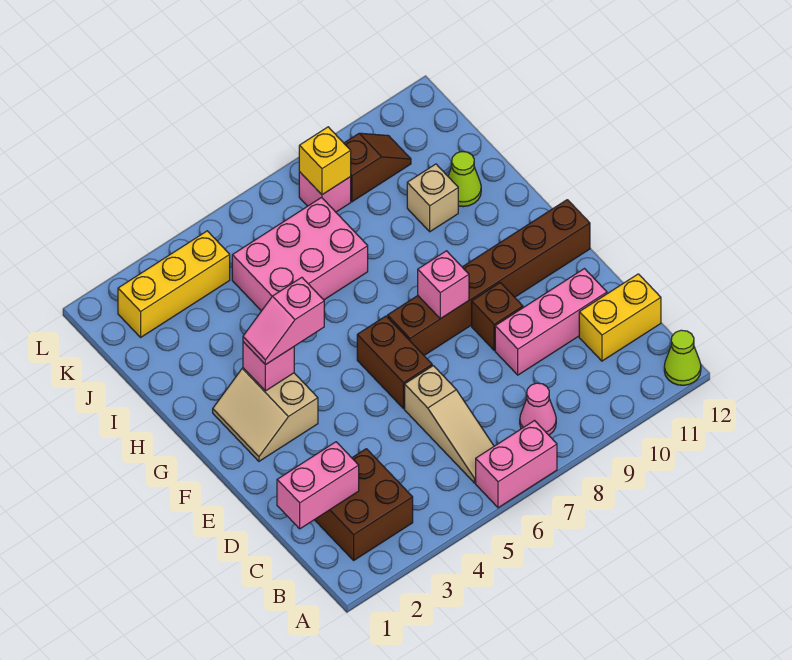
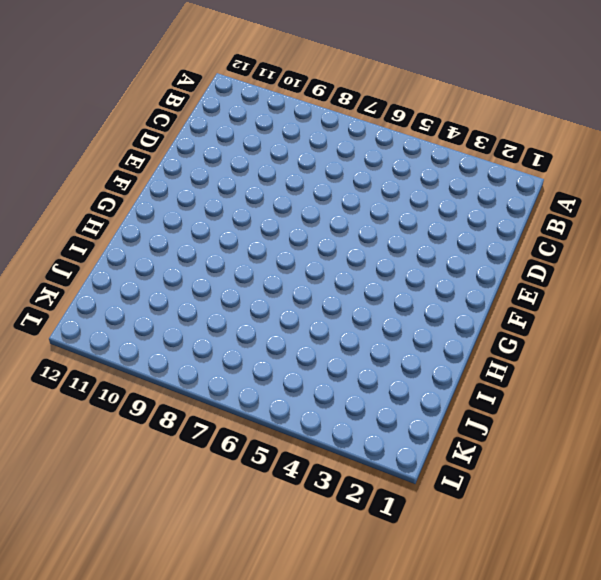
none -> pink brick A6:A7 level 1
none -> lime cone A12 level 1
none -> brown brick B2:C3 level 1

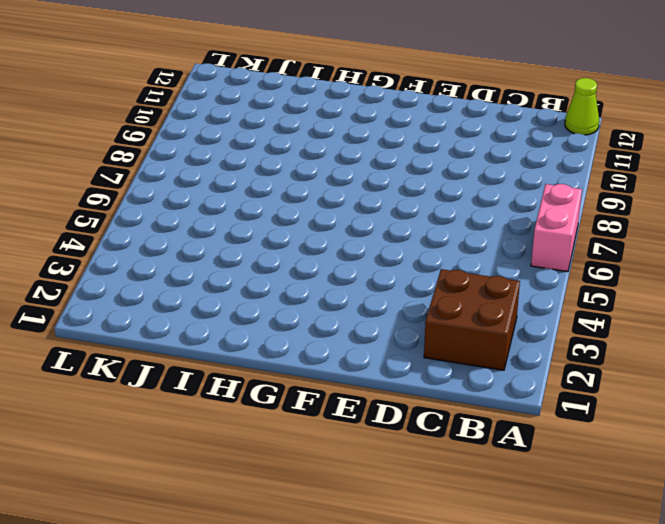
none -> tan slope B6:D6 level 1 top D
none -> pink cone B8 level 1
none -> yellow brick C11:C12 level 1

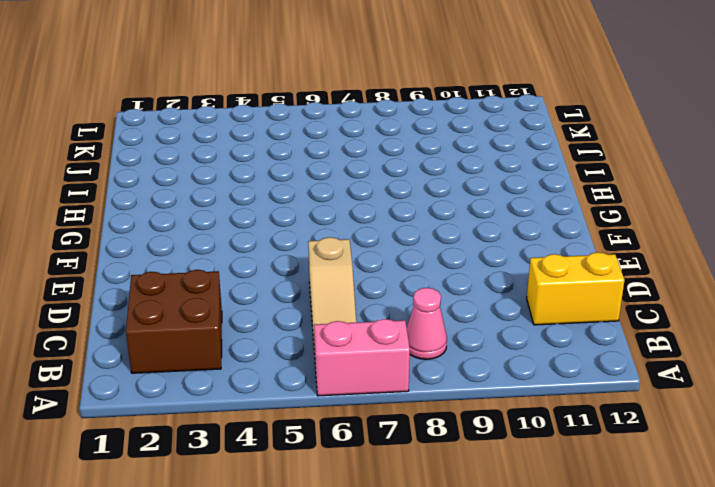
none -> lime cone A12 level 1
none -> pink brick D9:D11 level 1
none -> brown brick E6:F6 level 1

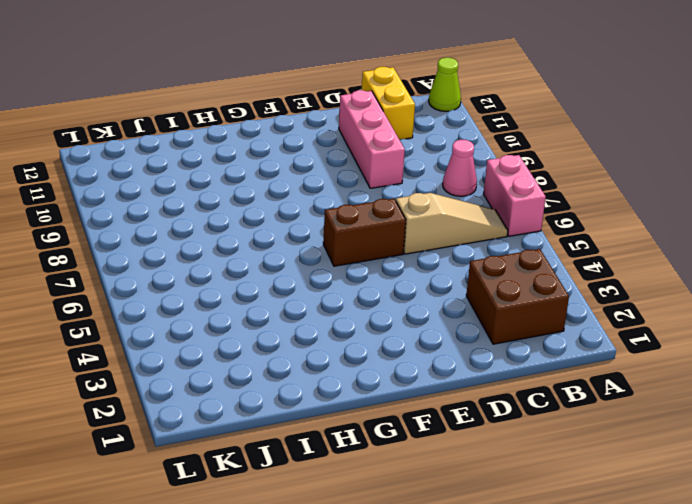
none -> brown brick E9 level 1
none -> tan slope F2:G3 level 1 top 3
none -> brown brick F7:F12 level 1

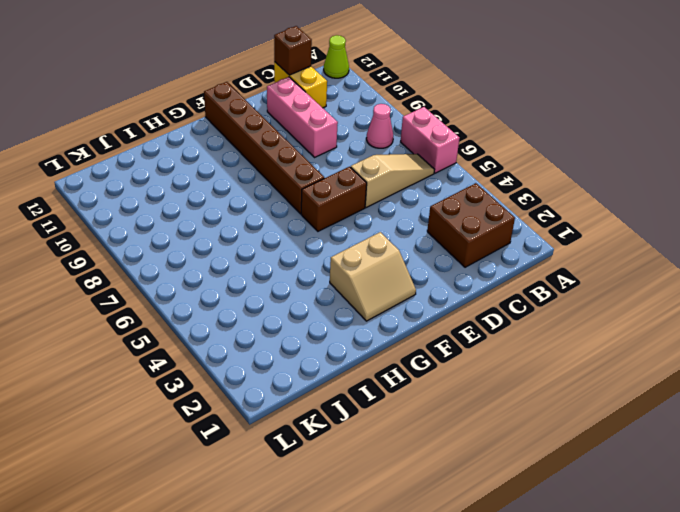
brown brick C12 level 2 -> brown brick E9 level 1
none -> pink brick I5:J7 level 1
none -> tan brick I10 level 1
none -> lime cone I11 level 1

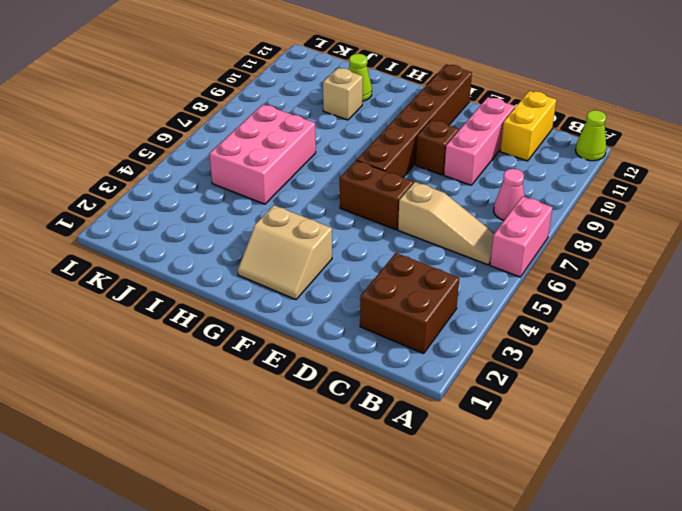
none -> yellow brick K2:K4 level 1
none -> pink brick K8 level 1
none -> brown slope K9:K10 level 1 top 9

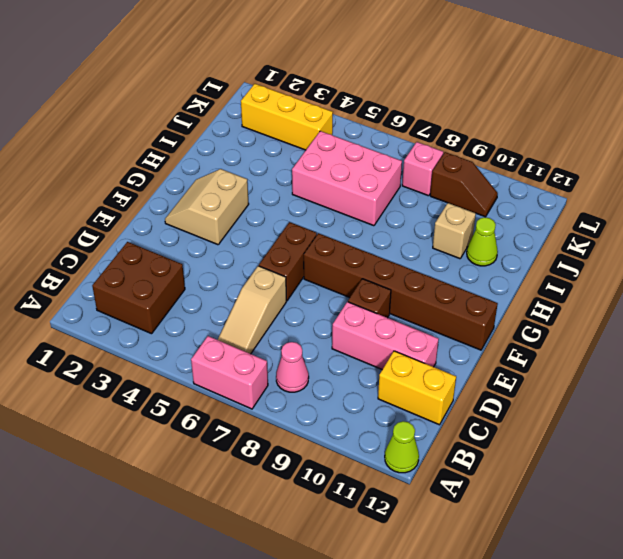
none -> pink brick C1:C2 level 2
none -> pink brick F8 level 2
none -> pink brick G3 level 2

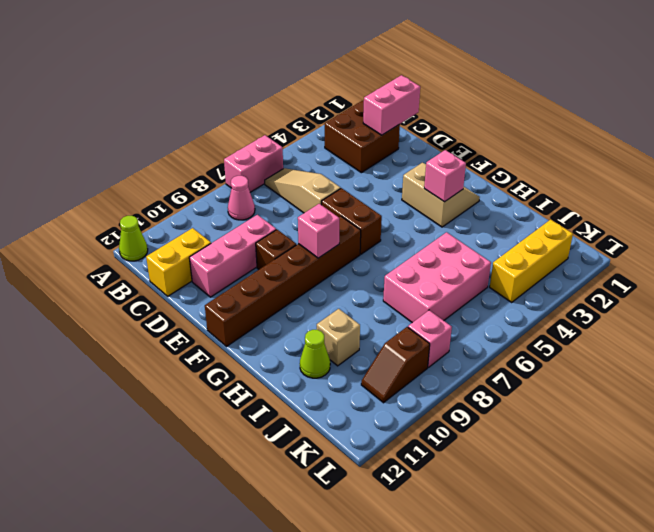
none -> yellow brick K8 level 2
none -> pink slope G3:G4 level 3 top 4

